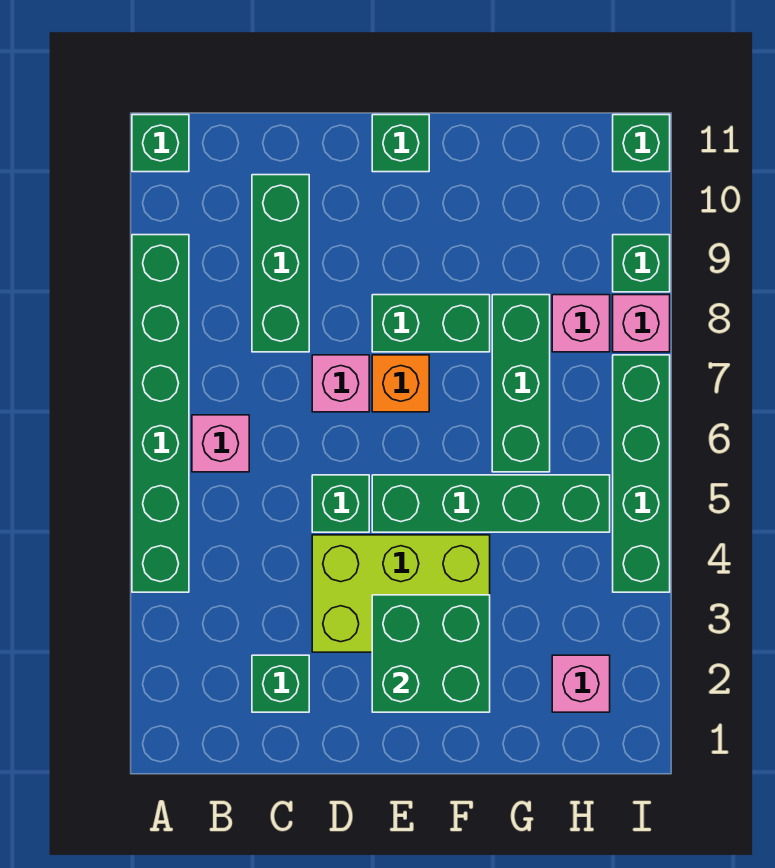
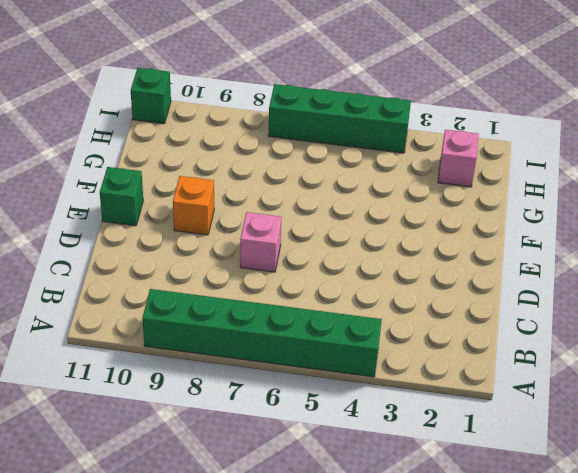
orange brick E9 level 1 -> orange brick E7 level 1
none -> green brick A11 level 1
none -> pink brick B6 level 1
none -> green brick C2 level 1

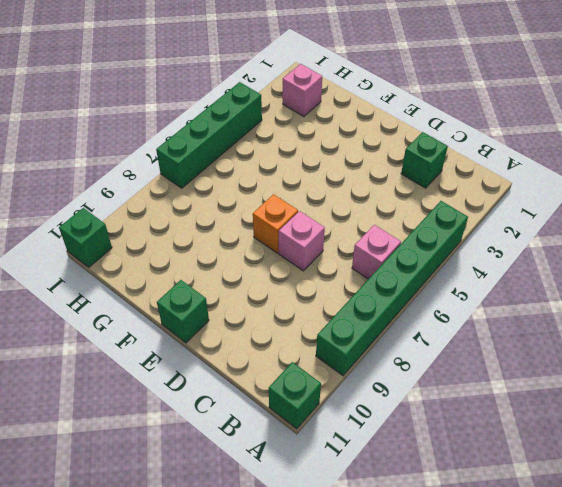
none -> green brick C8:C10 level 1
none -> lime brick D3:F4 level 1
none -> green brick D5 level 1

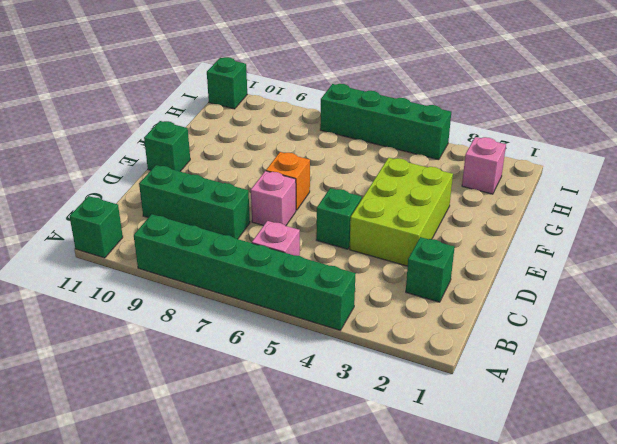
none -> green brick E5:H5 level 1
none -> green brick E8:F8 level 1
none -> green brick G6:G8 level 1

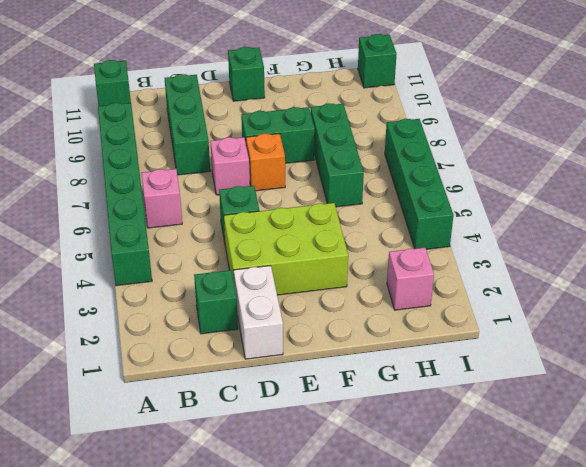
white brick D1:D2 level 1 -> none
none -> green brick E5:H5 level 1
none -> pink brick H8 level 1
none -> pink brick I8 level 1

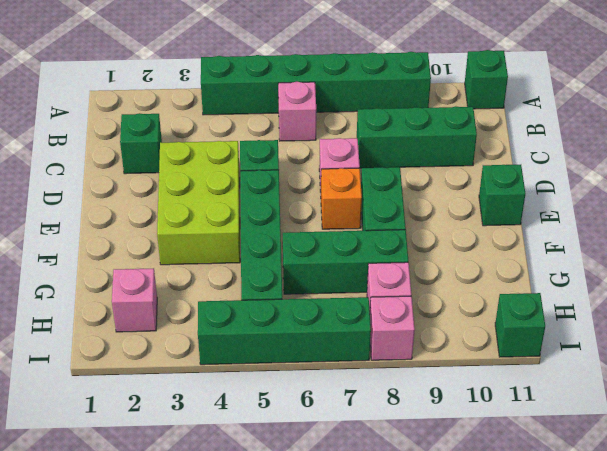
none -> green brick I9 level 1
none -> green brick E2:F3 level 2

